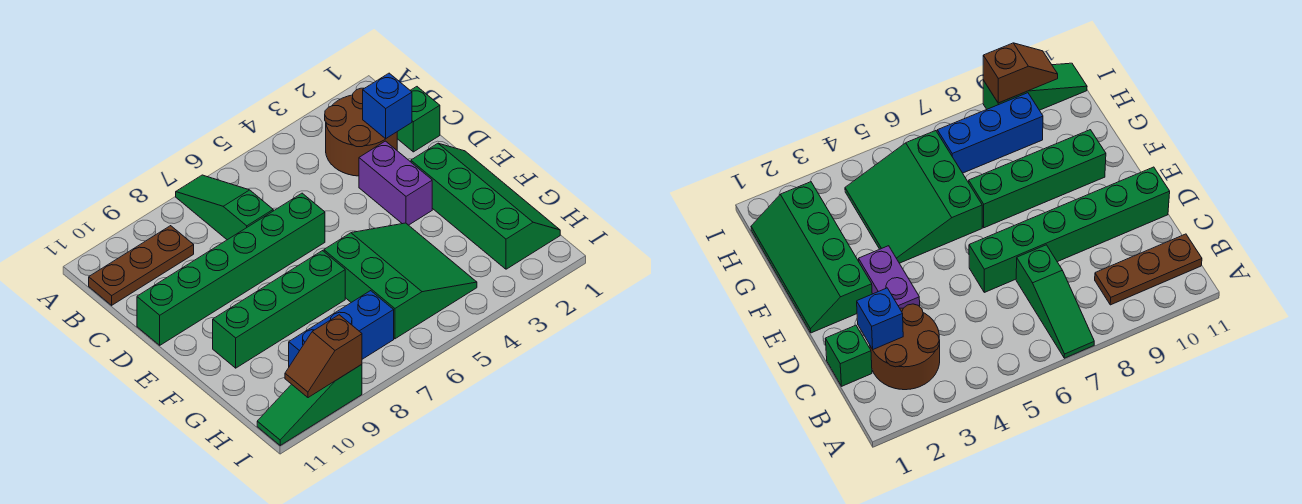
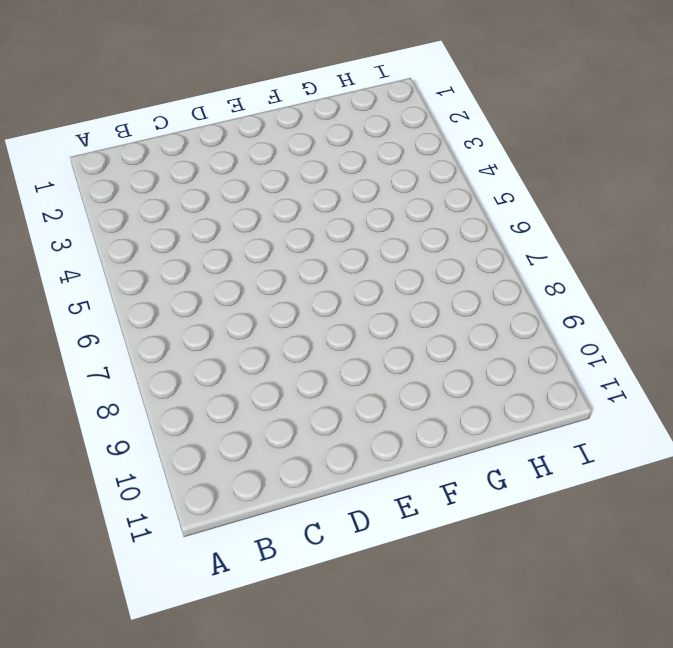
none -> green slope A7:C7 level 1 top C
none -> brown round brick B2:C3 level 1
none -> brown plate B9:B11 level 1

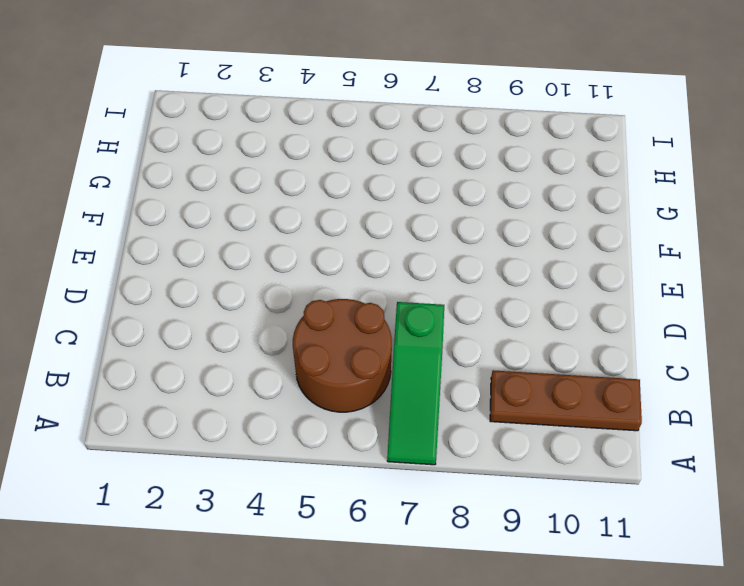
brown round brick B5:C6 level 1 -> brown round brick B2:C3 level 1
none -> green brick C1 level 1
none -> purple brick D3:E3 level 1
none -> green brick D6:D11 level 1

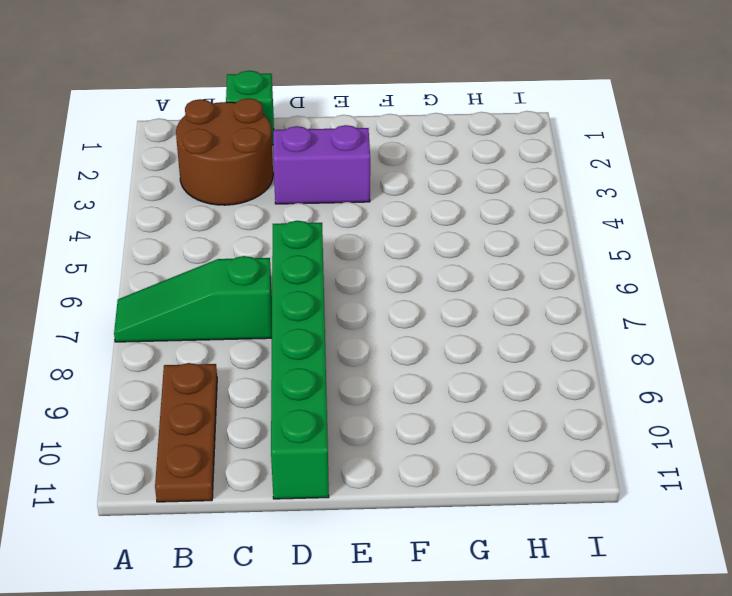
none -> green slope E1:H2 level 1 top 2
none -> green slope F4:H6 level 1 top 6
none -> green brick F7:F10 level 1

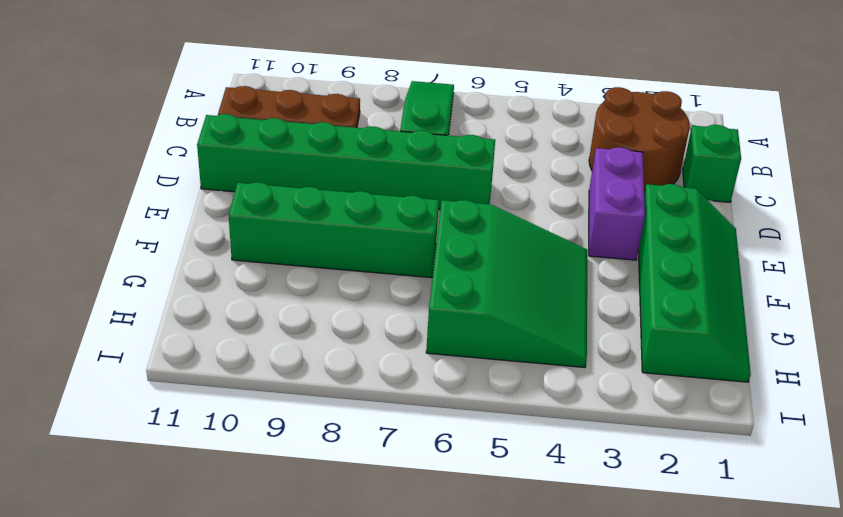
none -> blue brick H7:H9 level 1
none -> green slope I9:I11 level 1 top 9
none -> blue brick C2 level 2

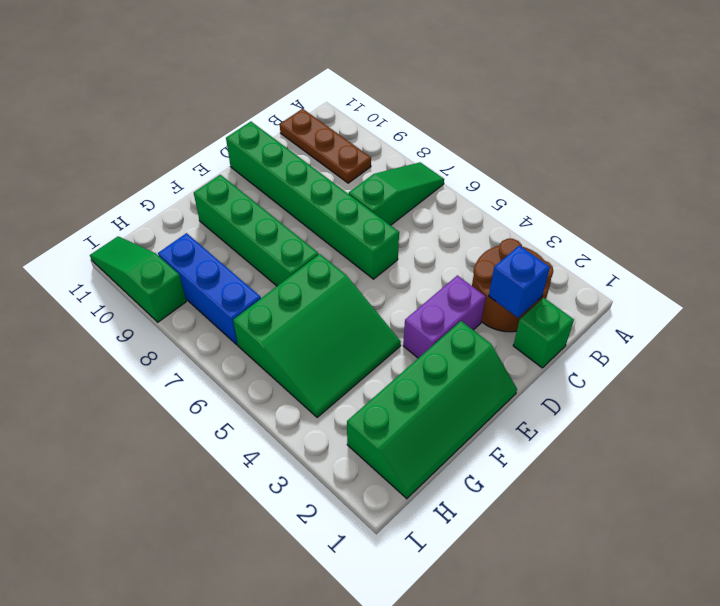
none -> brown slope I9:I10 level 2 top 9

